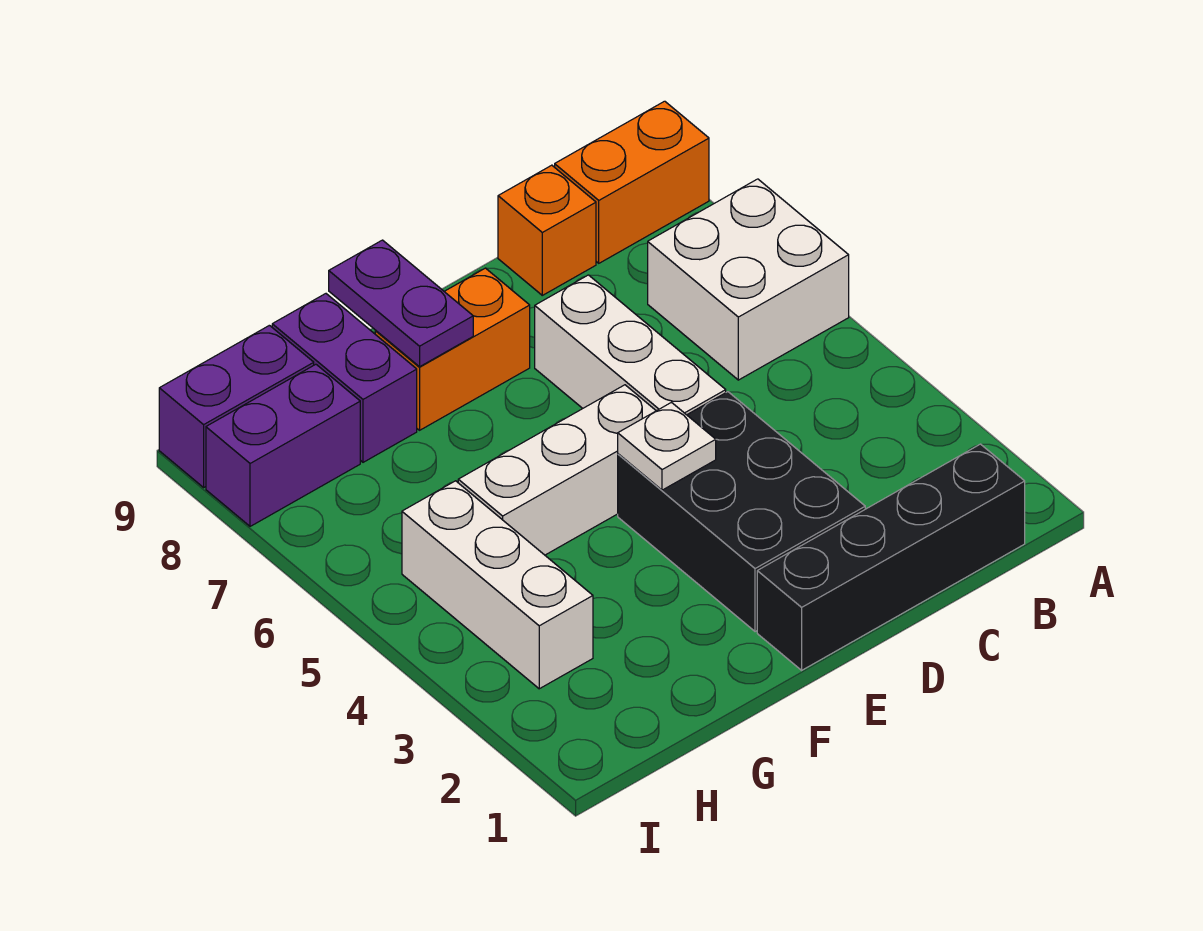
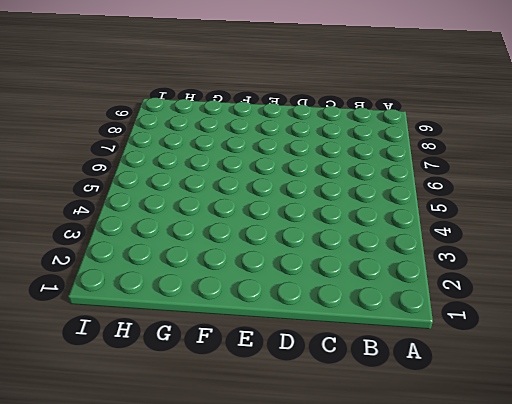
none -> white brick A6:B7 level 1
none -> orange brick A9:B9 level 1
none -> black brick B1:E1 level 1

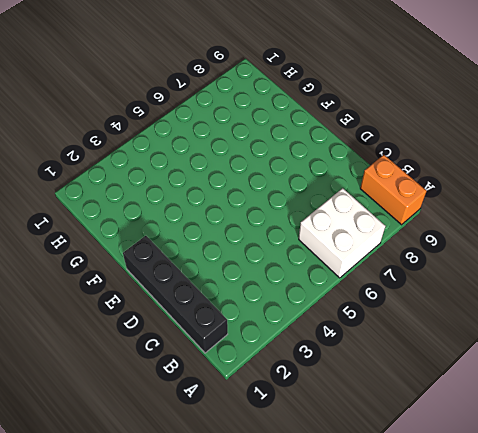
none -> orange brick C9 level 1
none -> black brick D2:E4 level 1
none -> white brick D5:D7 level 1

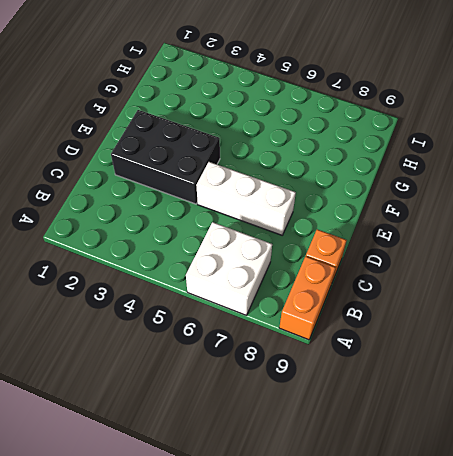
none -> black brick B1:E1 level 1
none -> white brick E5:G5 level 1
none -> orange brick E8:F8 level 1

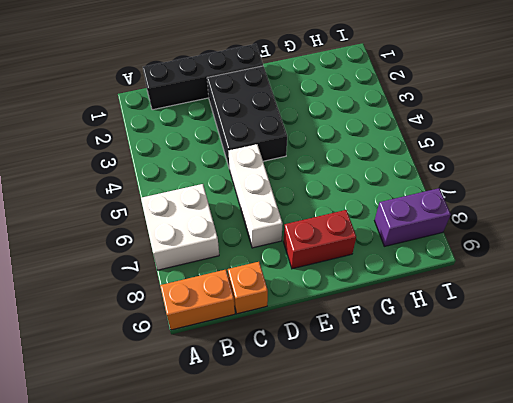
red brick E8:F8 level 1 -> orange brick E8:F8 level 1
none -> white brick E5:G5 level 1
none -> purple brick G8:G9 level 1
none -> white brick H3:H5 level 1

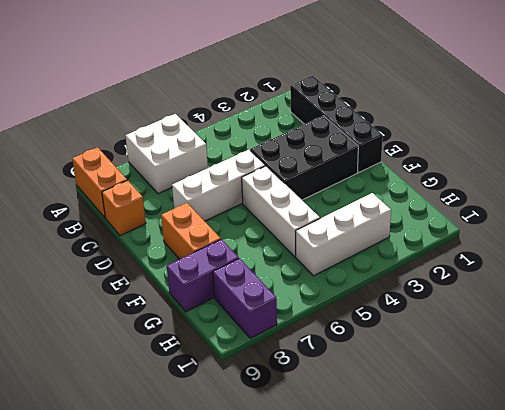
none -> purple brick H9:I9 level 1
none -> white plate E4 level 2
none -> purple plate F8:F9 level 2

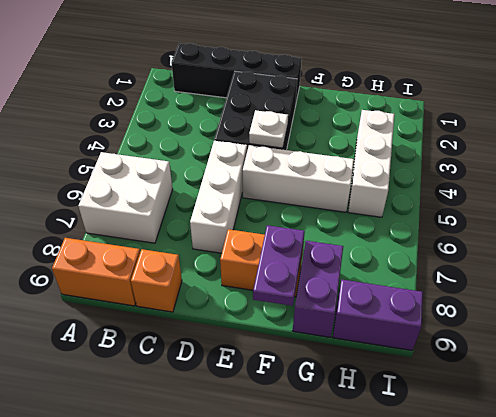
none -> purple brick H8:I8 level 1

